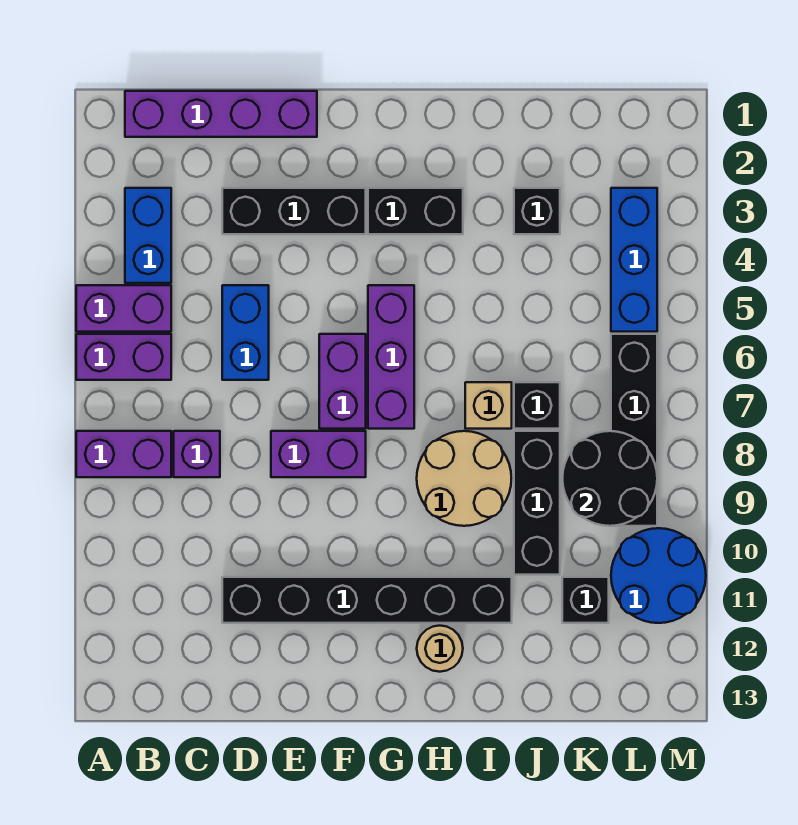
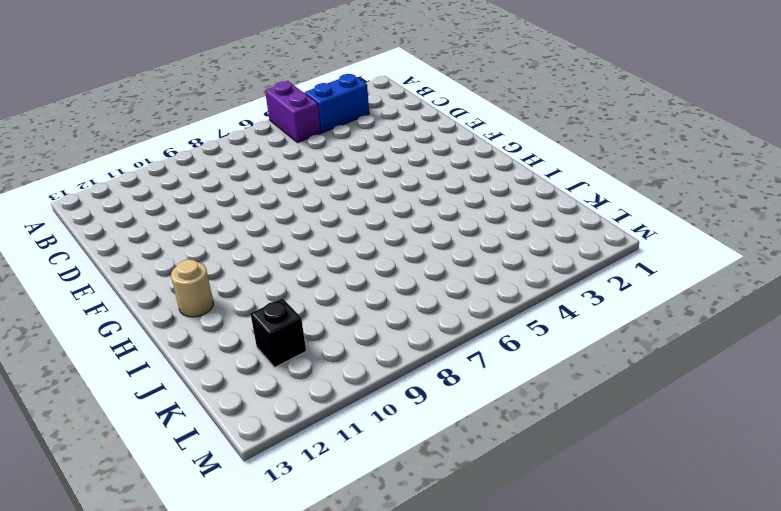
none -> purple brick A6:B6 level 1
none -> purple brick A8:B8 level 1
none -> purple brick B1:E1 level 1

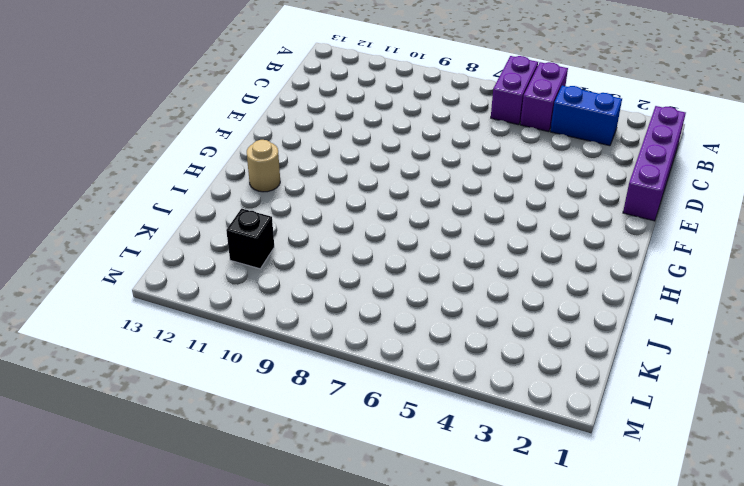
none -> purple brick A8:B8 level 1
none -> purple brick C8 level 1
none -> black brick D3:F3 level 1

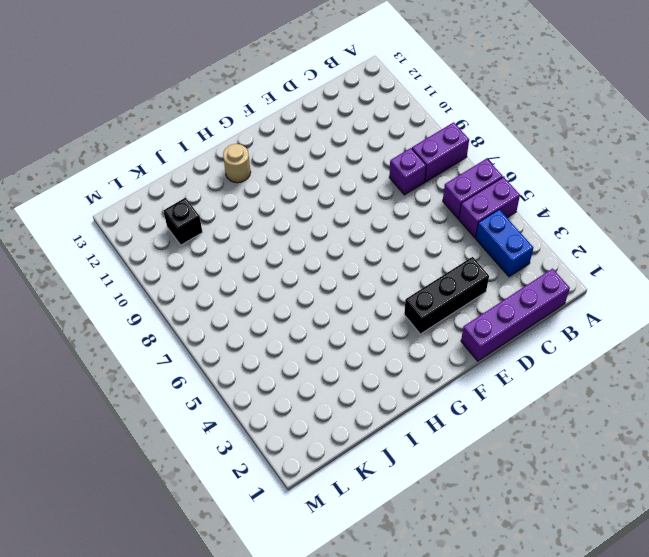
none -> blue brick D5:D6 level 1
none -> black brick D11:I11 level 1
none -> purple brick E8:F8 level 1

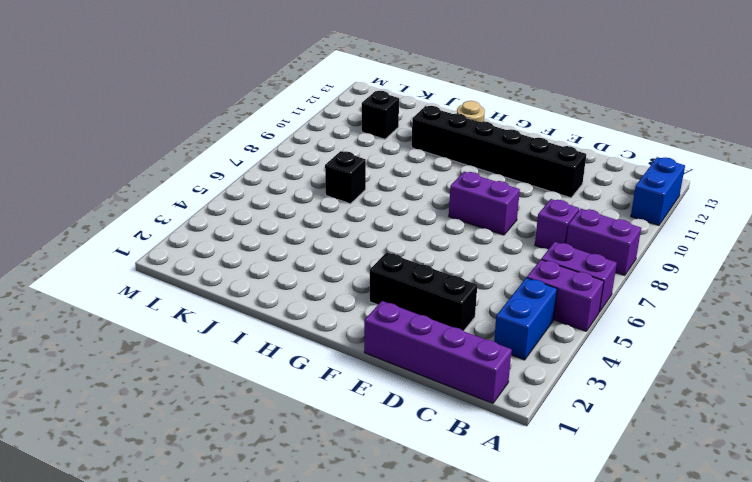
blue brick A11:A12 level 1 -> blue brick D5:D6 level 1
none -> purple brick F6:F7 level 1
none -> black brick G3:H3 level 1
none -> purple brick G5:G7 level 1

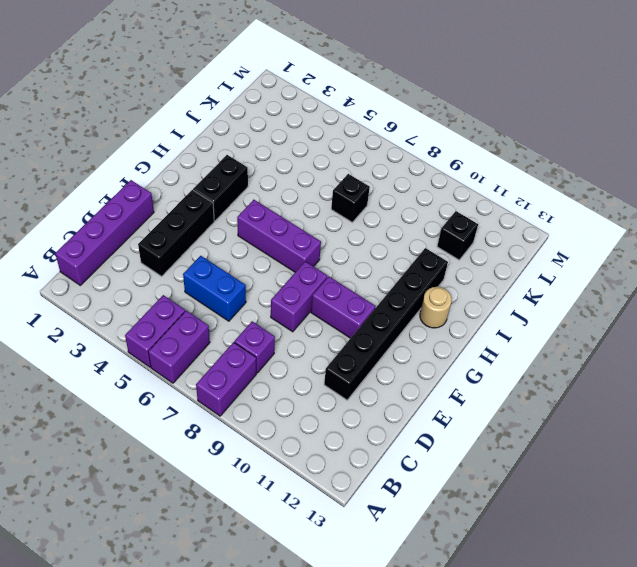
purple brick F9:F10 level 1 -> purple brick F6:F7 level 1
none -> blue brick B3:B4 level 1
none -> tan round brick H8:I9 level 1
none -> tan brick I7 level 1

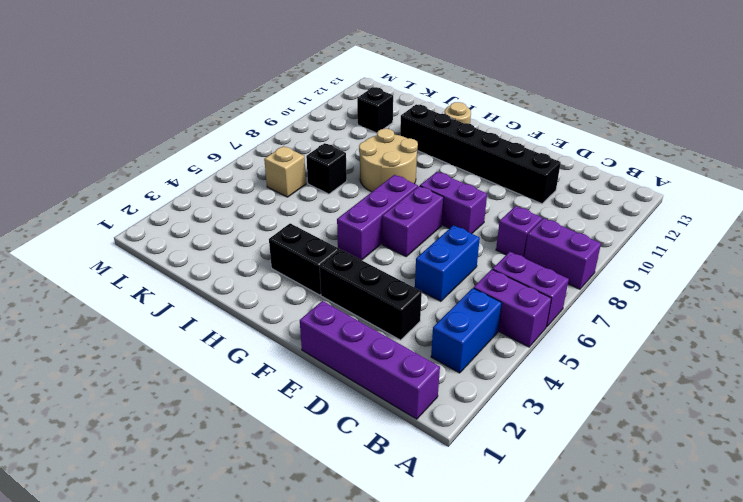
tan brick K6 level 1 -> tan brick I7 level 1
none -> black brick J3 level 1
none -> black brick J8:J10 level 1
none -> blue brick L3:L5 level 1

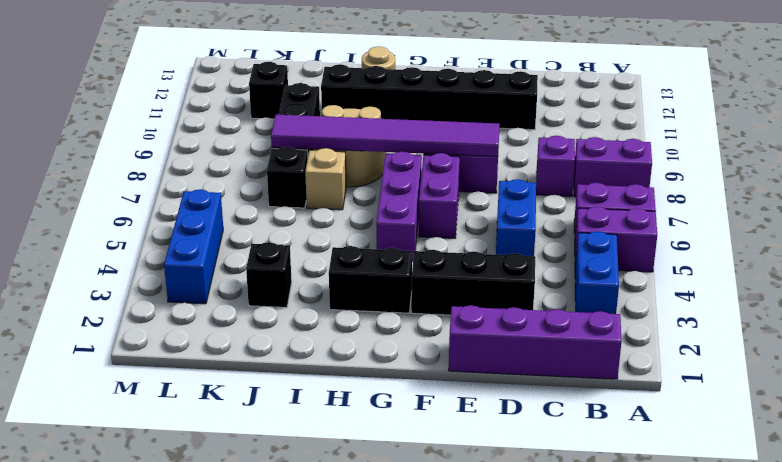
purple tile E8:J8 level 2 -> none
none -> black brick L6:L9 level 1
none -> blue round brick L10:M11 level 1
none -> black round brick K8:L9 level 2

